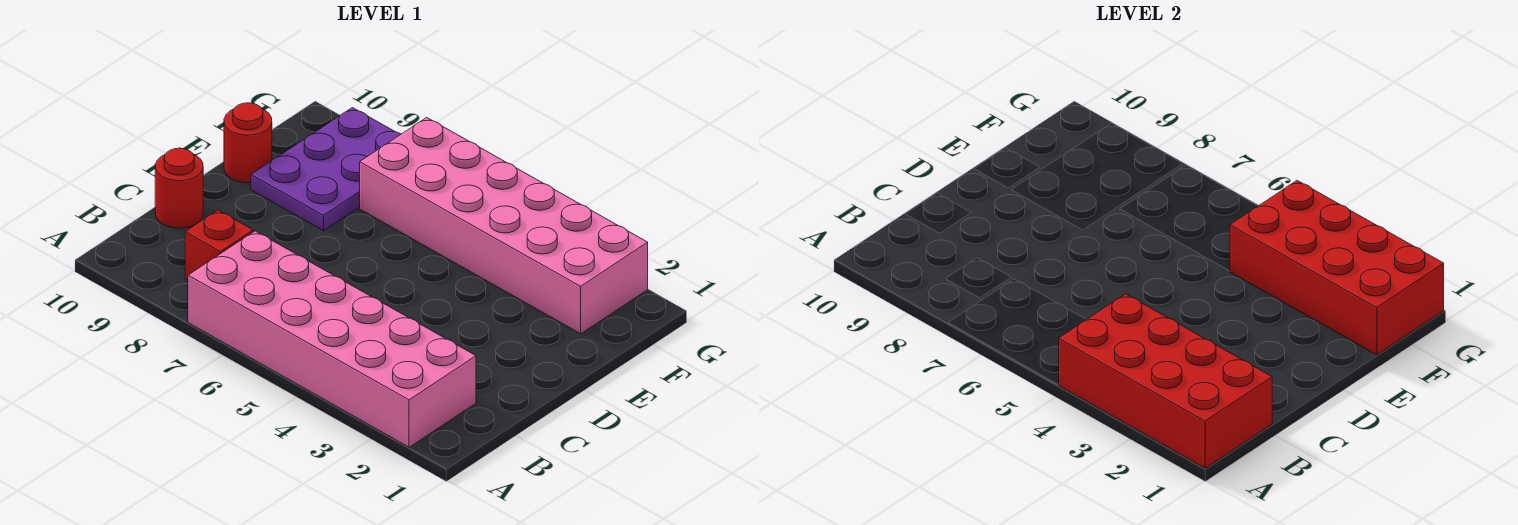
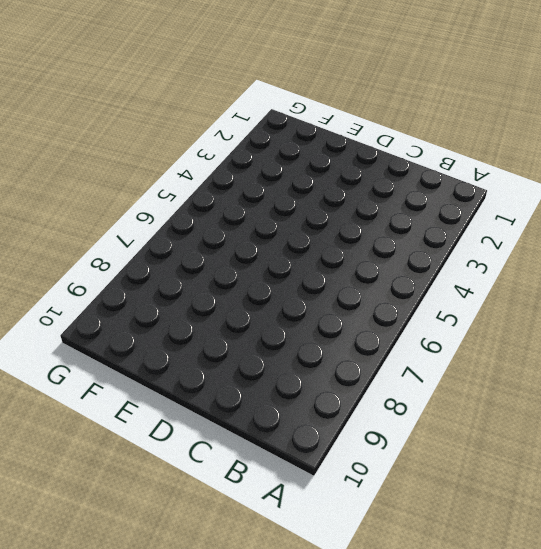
none -> pink brick A2:B7 level 1
none -> red brick B8 level 1

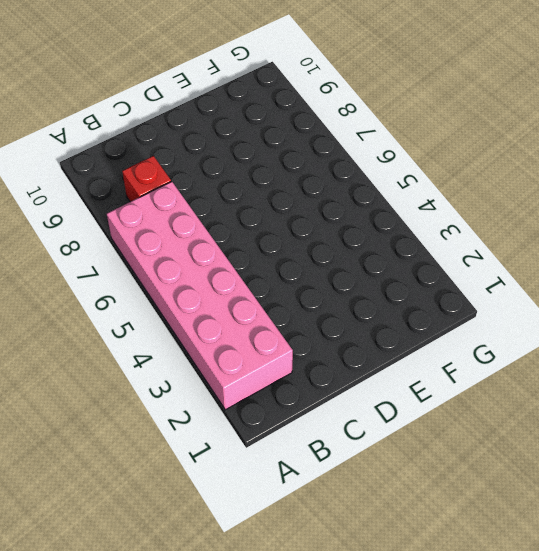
none -> red round brick C10 level 1
none -> purple plate E8:G9 level 1

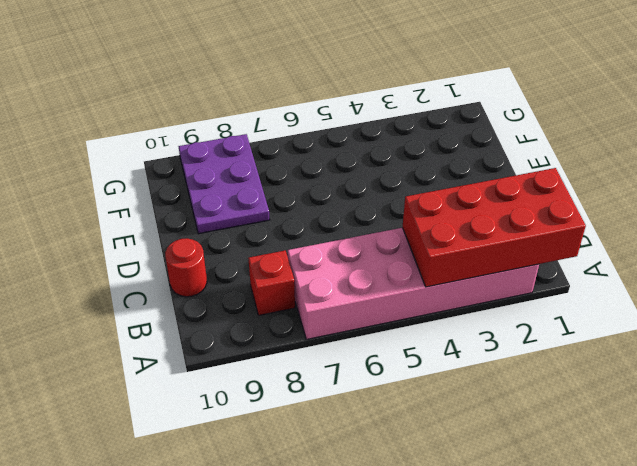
none -> red round brick E10 level 1
none -> pink brick F2:G7 level 1

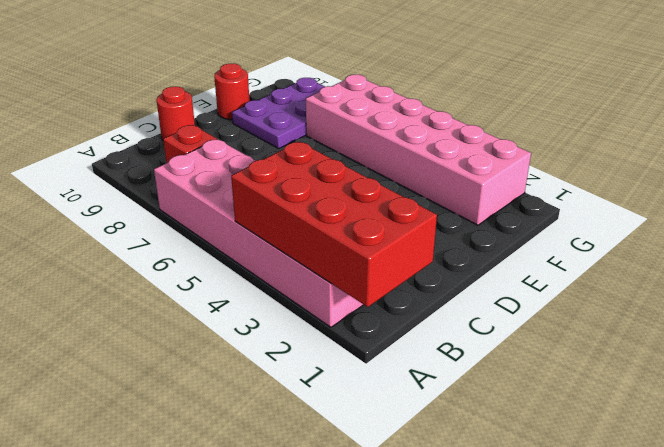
none -> red brick F1:G4 level 2

